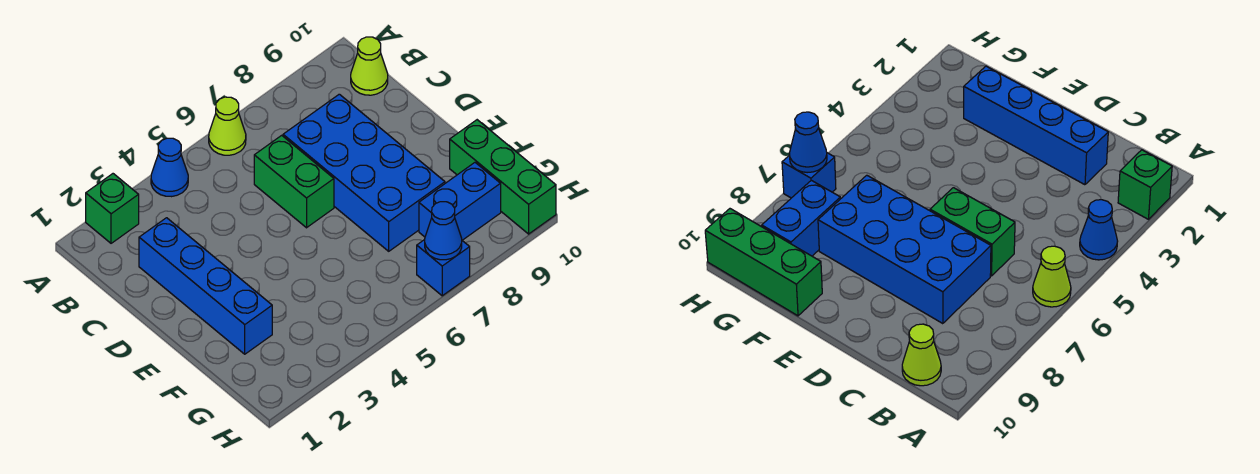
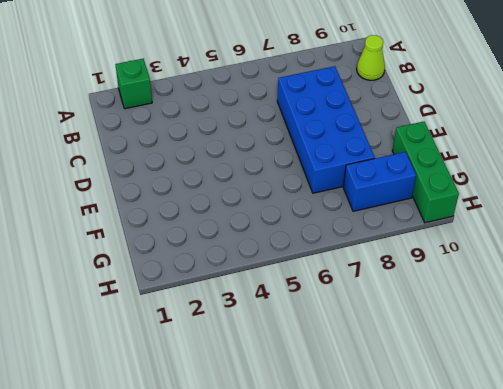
none -> blue cone A4 level 1
none -> lime cone A6 level 1

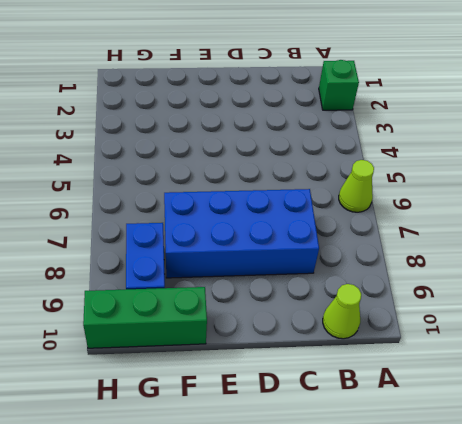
none -> blue cone A4 level 1
none -> blue brick C2:F2 level 1

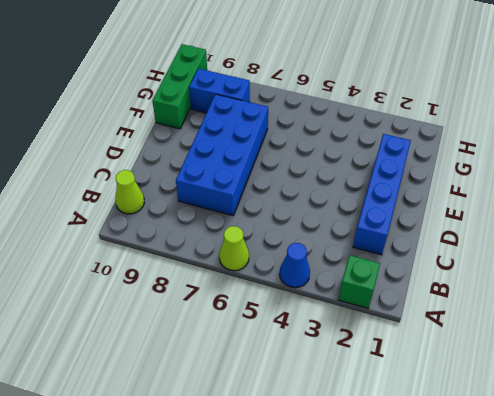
none -> green brick C6:D6 level 1
none -> blue brick H7 level 1

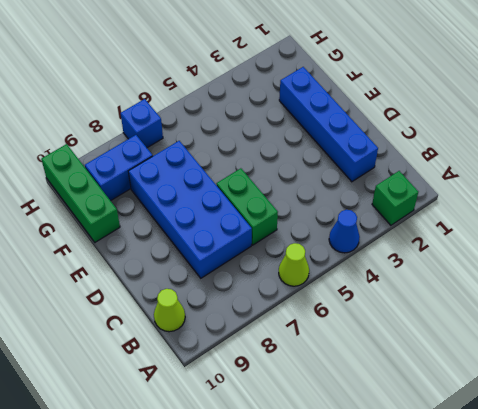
none -> blue cone H7 level 2

